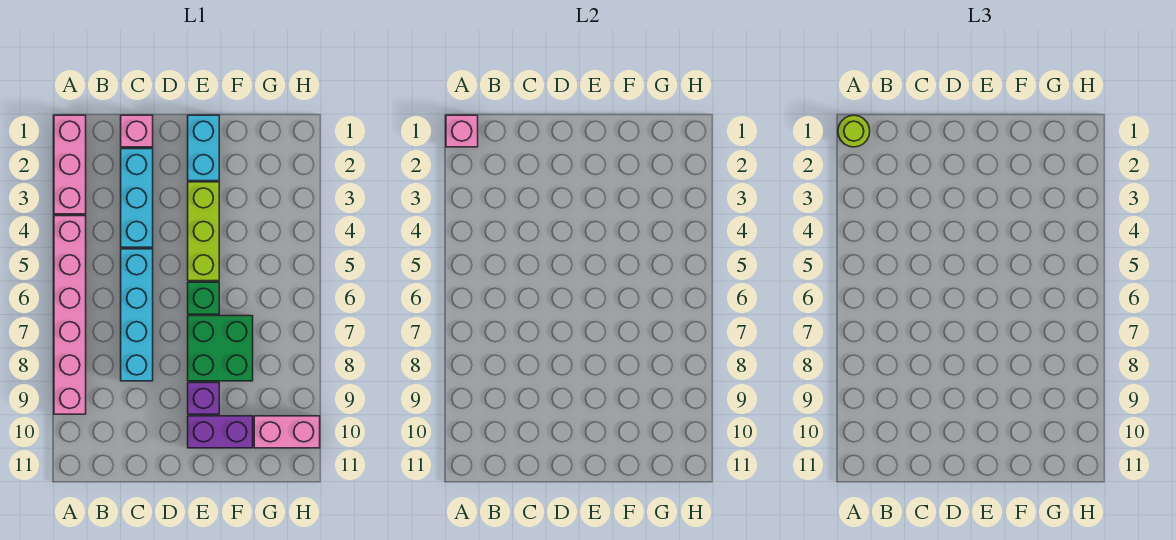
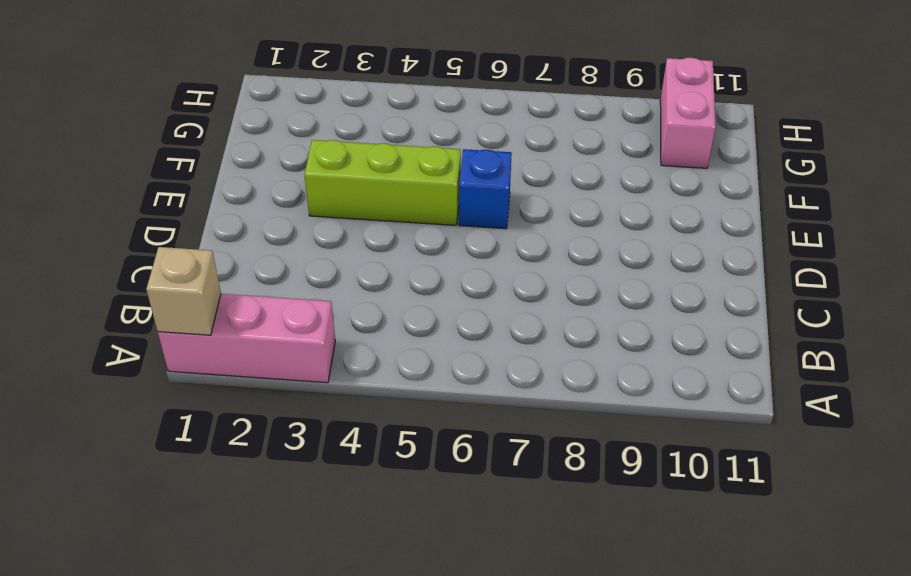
tan brick A1 level 2 -> pink brick A1 level 2
blue brick E6 level 1 -> green brick E6 level 1
none -> pink brick A4:A9 level 1
none -> pink brick C1 level 1
none -> cyan brick C2:C4 level 1

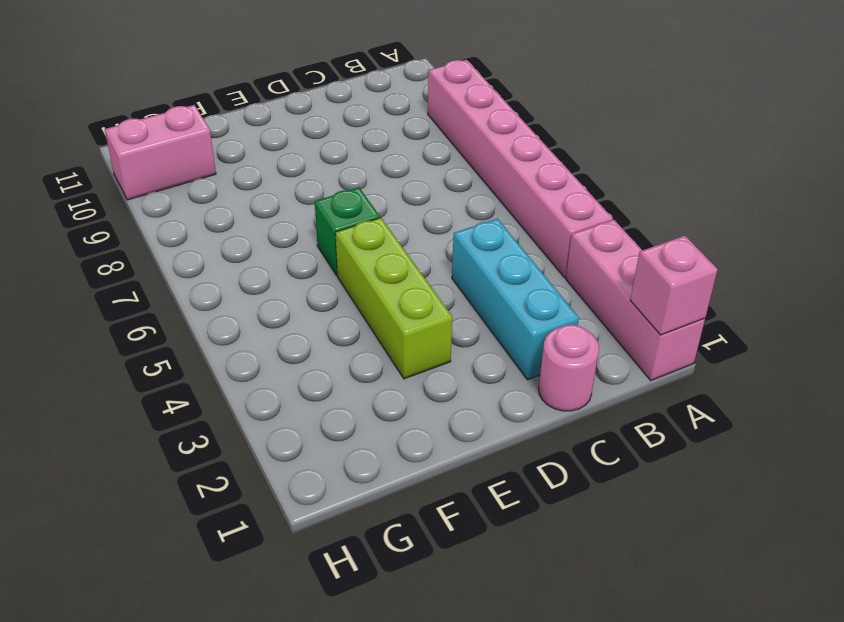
pink round brick C1 level 1 -> pink brick C1 level 1
none -> cyan brick C5:C8 level 1
none -> cyan brick E1:E2 level 1
none -> green brick E7:F8 level 1

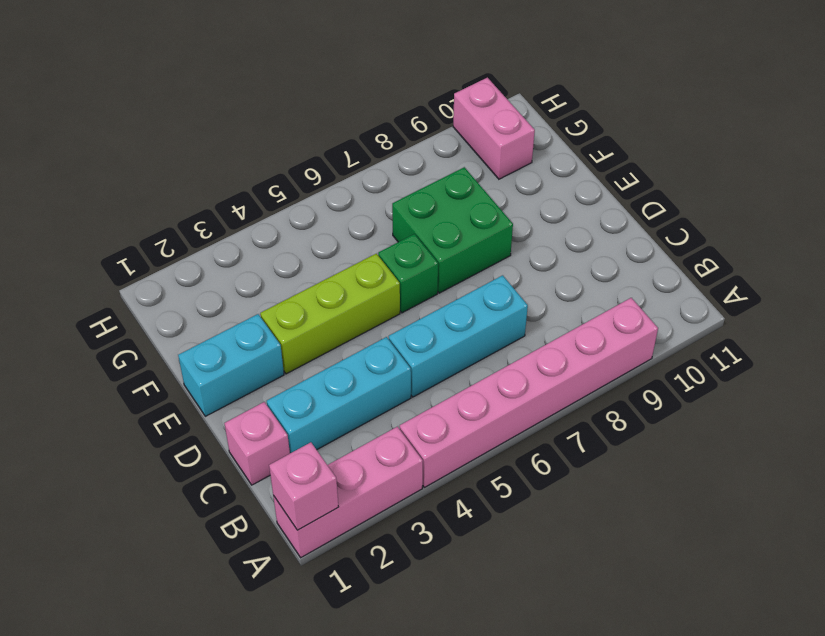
cyan brick C5:C7 level 1 -> cyan brick C5:C8 level 1
none -> purple brick E9 level 1
none -> purple brick E10:F10 level 1
none -> lime round brick A1 level 3

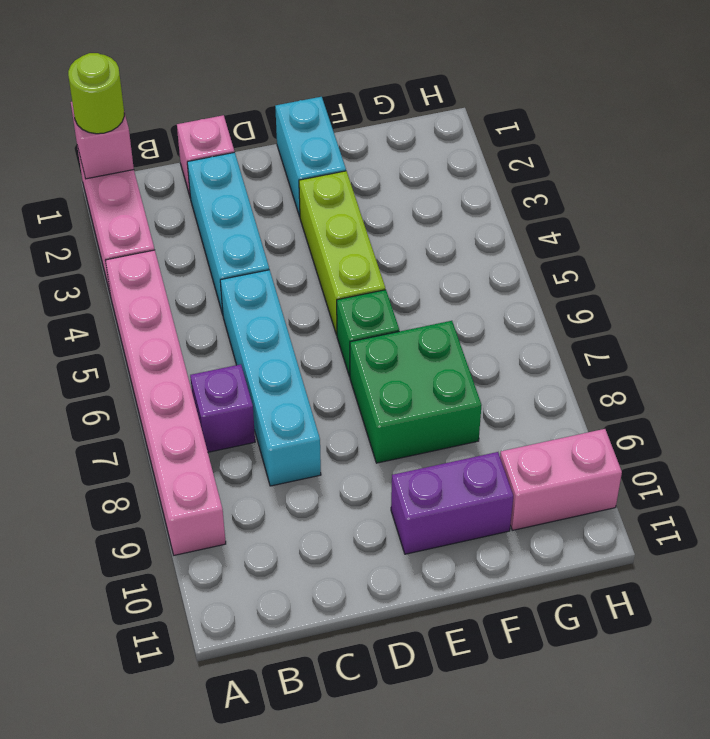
purple brick B7 level 1 -> purple brick E9 level 1

